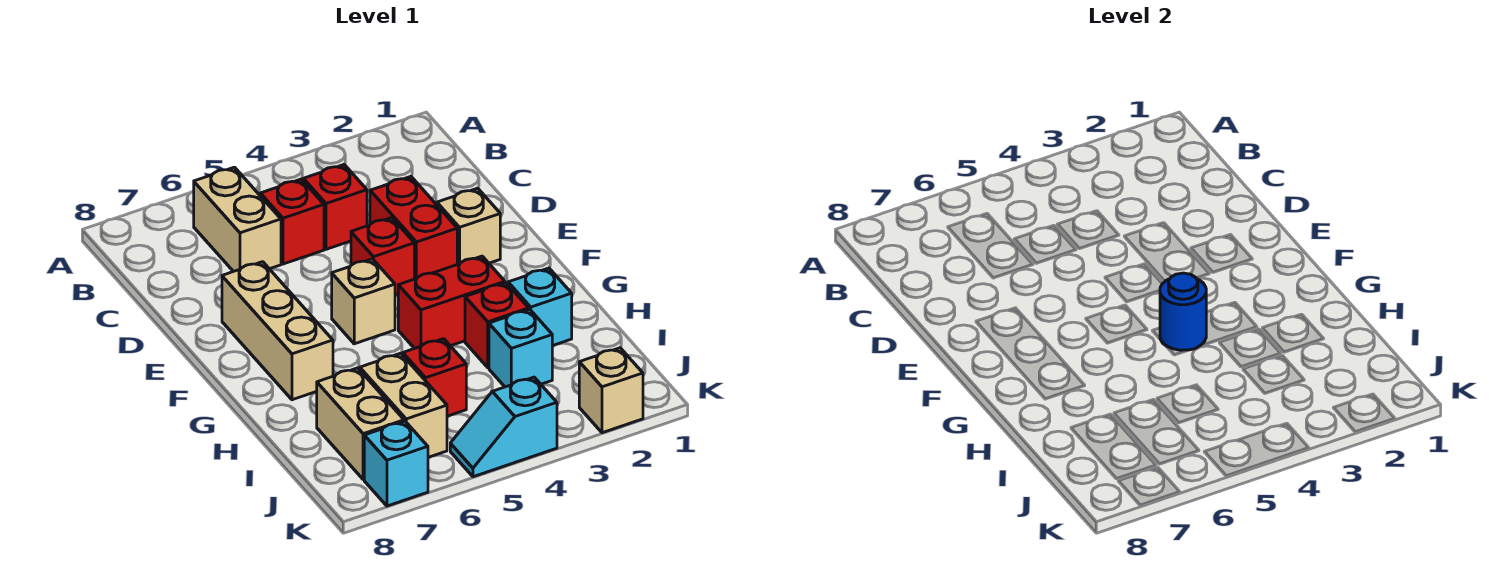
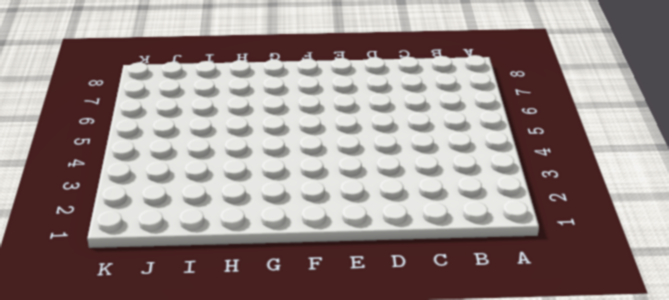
none -> tan brick B6:C6 level 1
none -> red brick C4 level 1
none -> red brick C5 level 1

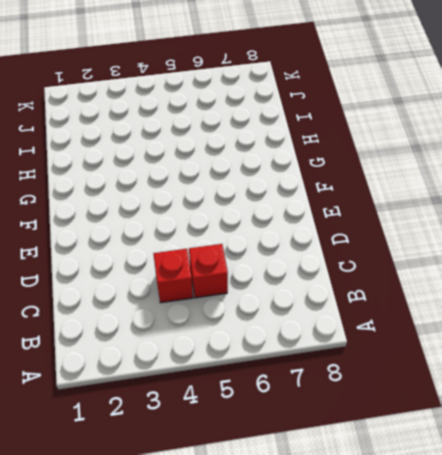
none -> tan brick B6:C6 level 1
none -> red brick D3:E3 level 1
none -> tan brick E2 level 1

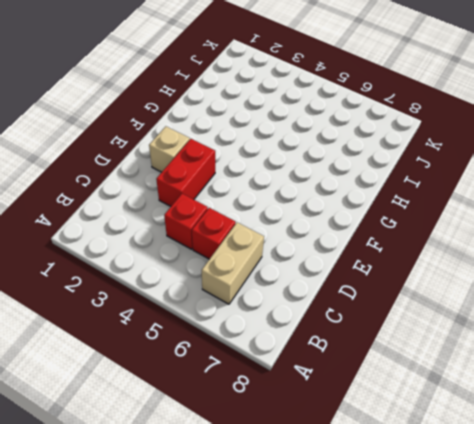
none -> red brick E4 level 1
none -> tan brick E7:G7 level 1
none -> tan brick F5 level 1

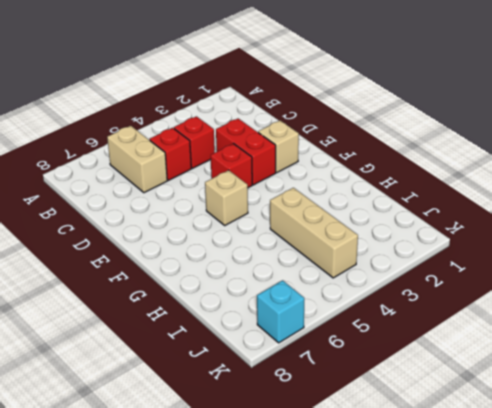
tan brick H4:J4 level 1 -> tan brick E7:G7 level 1
none -> red brick G3:G4 level 1
none -> cyan brick H2 level 1
none -> red brick H3 level 1

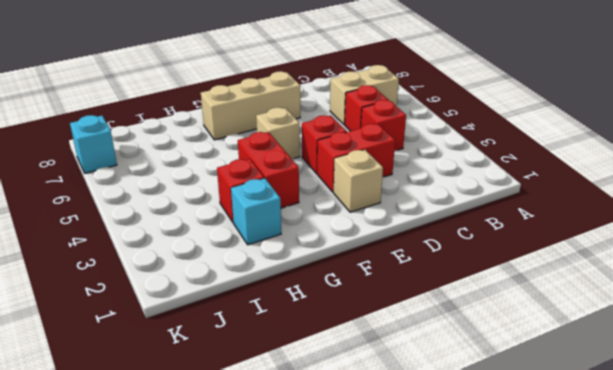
none -> cyan brick I3 level 1
none -> red brick I5 level 1
none -> tan brick I6:J6 level 1

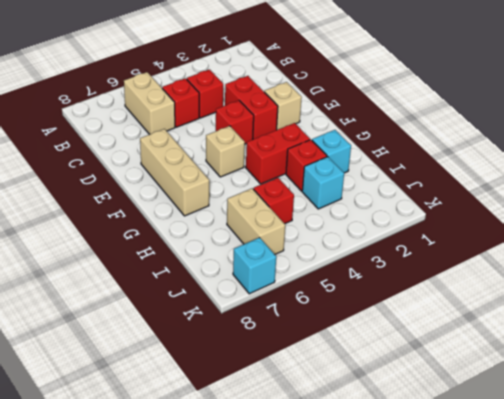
none -> tan brick I7:J7 level 1
none -> tan brick K2 level 1
none -> cyan slope K4:K5 level 1 top 4

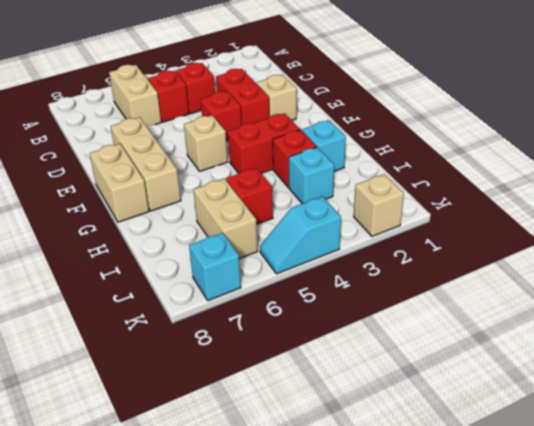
tan brick F8:G8 level 1 -> tan brick I7:J7 level 1
none -> blue round brick G4 level 2

